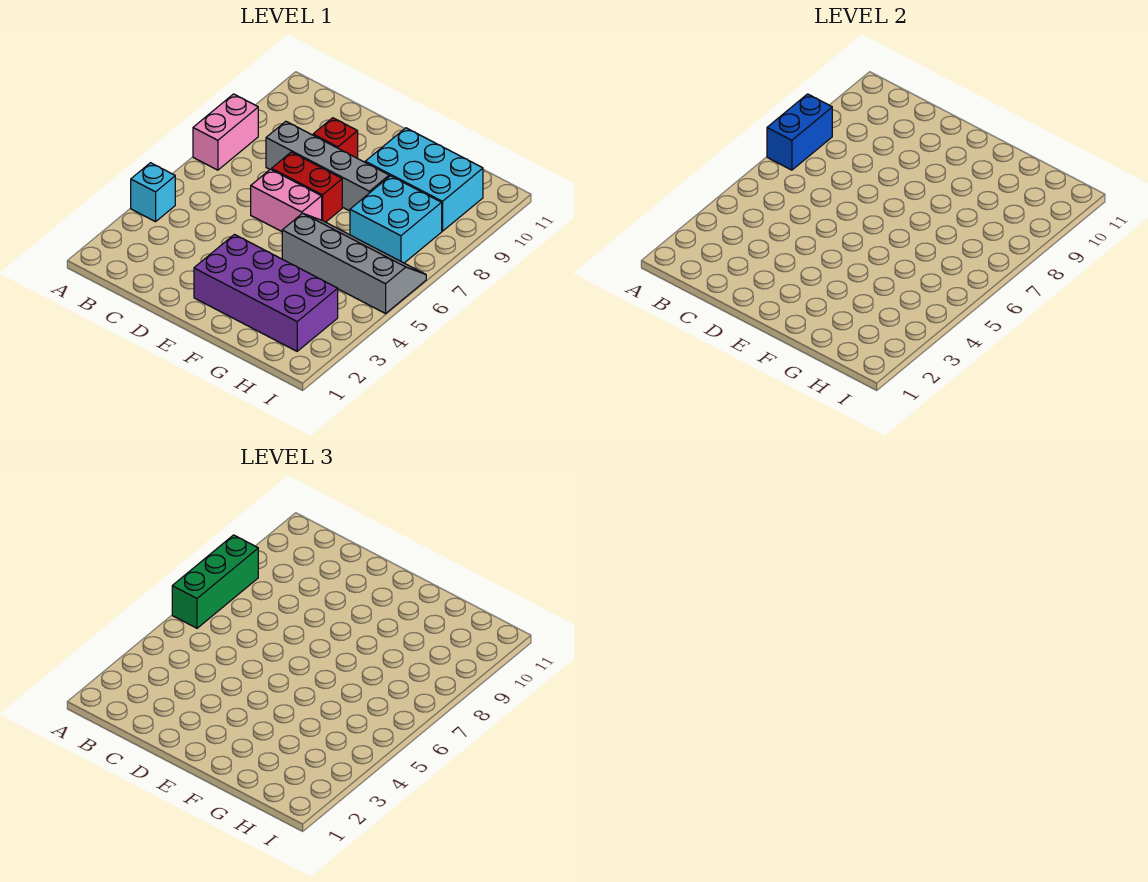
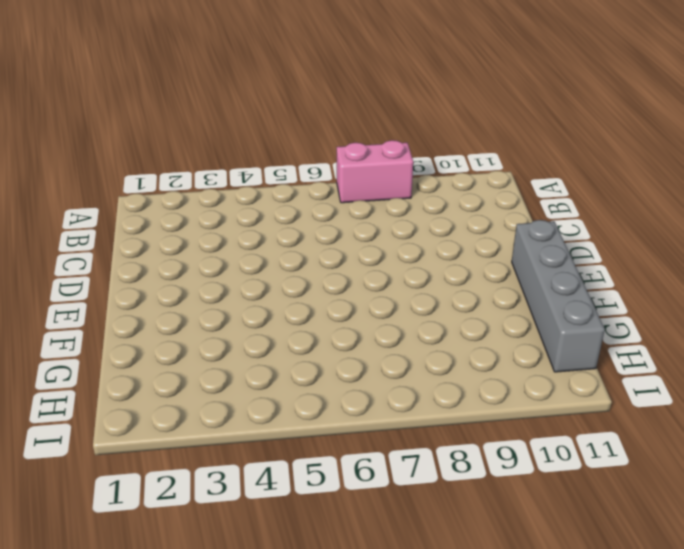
grey brick E11:H11 level 1 -> grey brick C8:F8 level 1
none -> cyan brick A4 level 1
none -> pink brick D6:E6 level 1
none -> red brick D7:E7 level 1

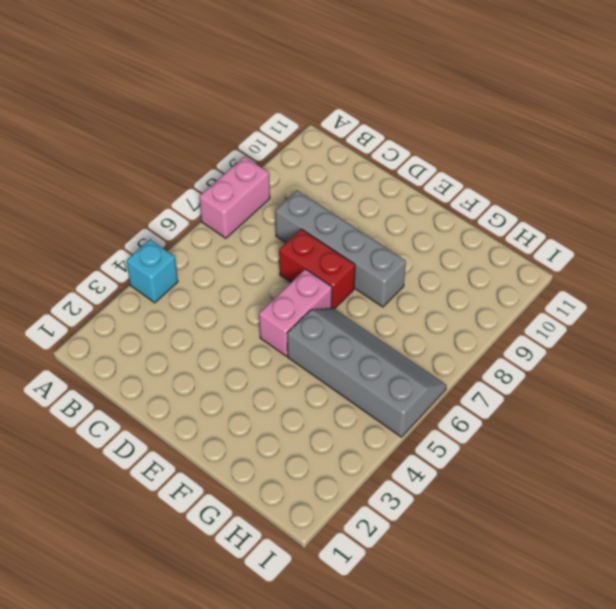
pink brick E5:E6 level 1 -> pink brick D6:E6 level 1
none -> red brick D9 level 1
none -> purple brick E2:H3 level 1
none -> cyan brick F9:H10 level 1

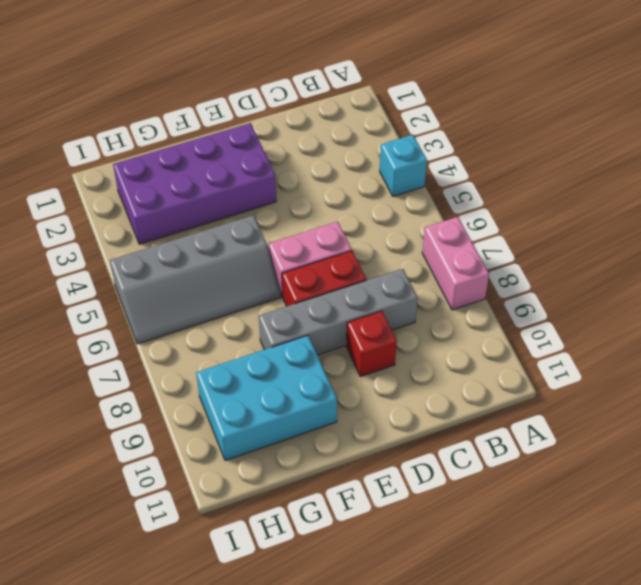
none -> cyan brick G7:H8 level 1
none -> blue brick A7:A8 level 2
none -> green brick A6:A8 level 3

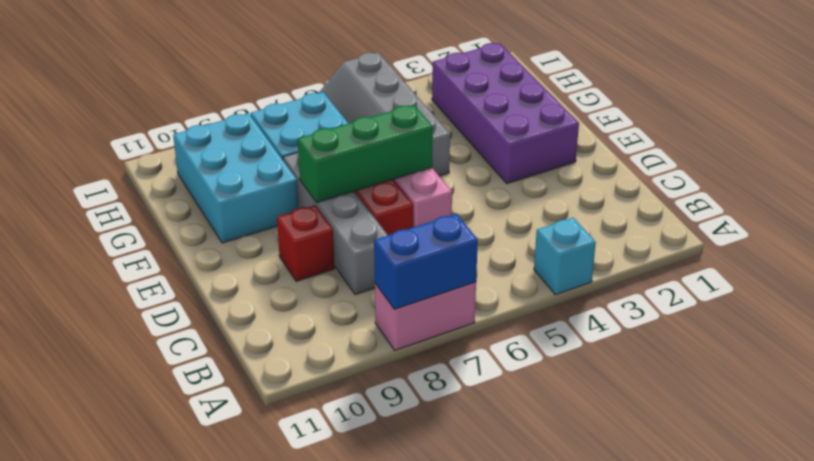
green brick E6:E8 level 2 -> green brick A6:A8 level 3

